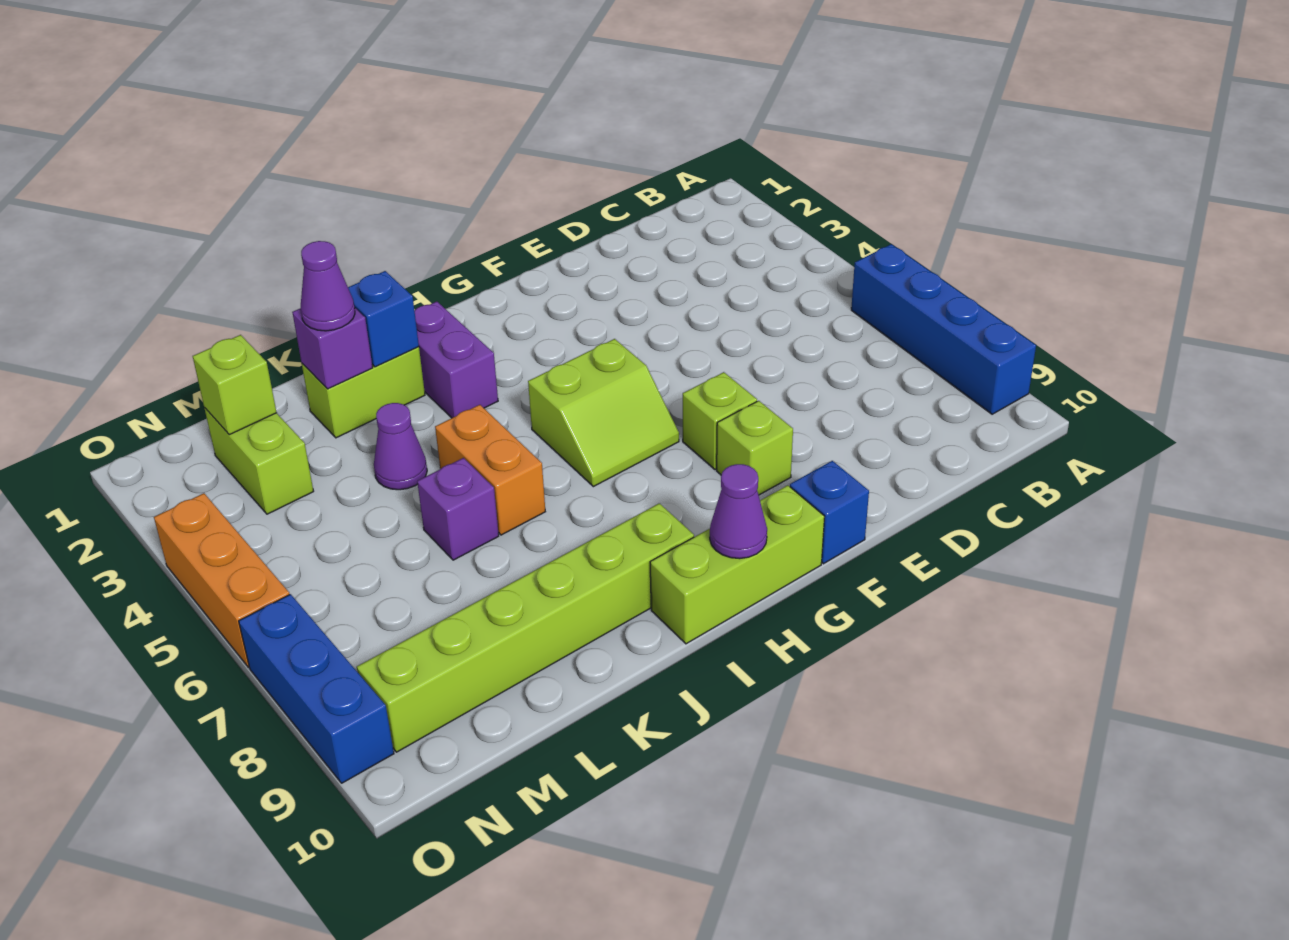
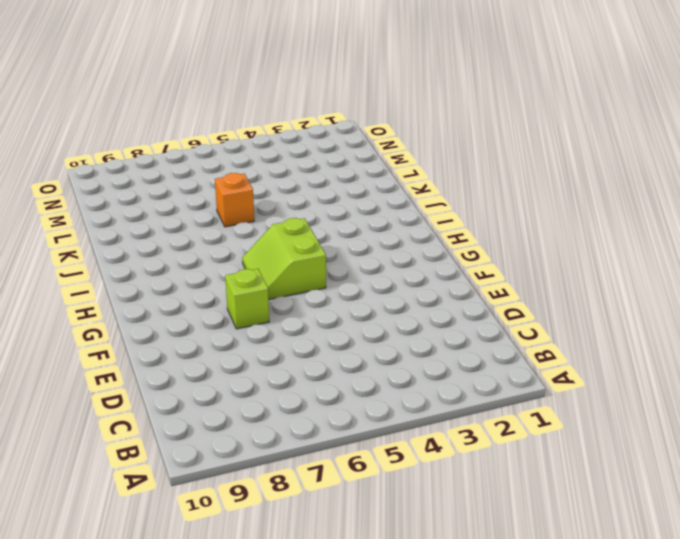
orange brick K6 level 1 -> purple brick K6 level 1
none -> blue brick A6:A9 level 1
none -> lime brick F8 level 1
none -> blue brick F10 level 1

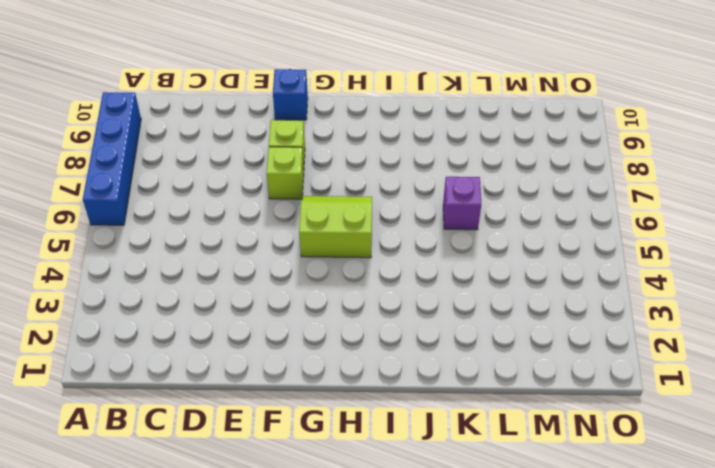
none -> lime brick G10:I10 level 1
none -> purple brick I2:I3 level 1
none -> lime brick I9:N9 level 1

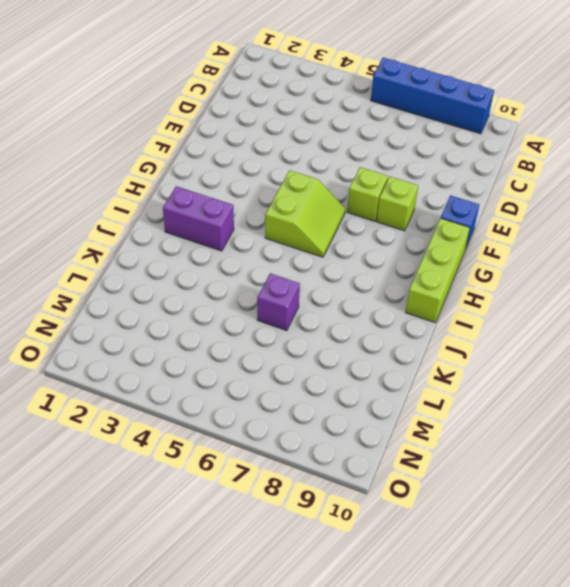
none -> lime brick I9:N9 level 1
none -> lime brick J2:K2 level 1
none -> orange brick J5:J6 level 1

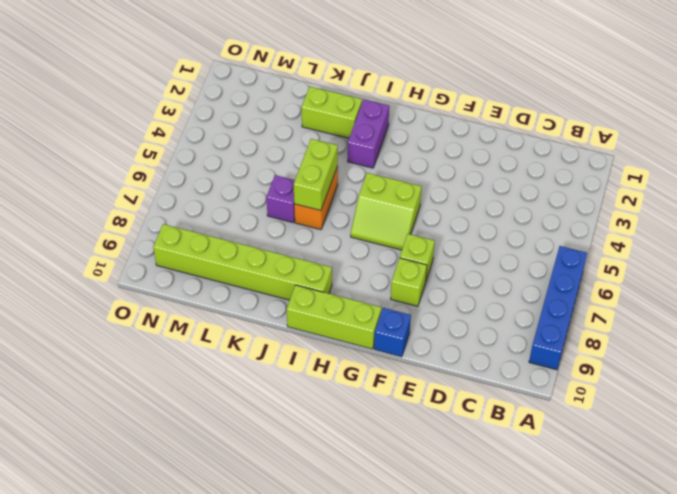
lime brick J5:J6 level 2 -> lime brick M2:M3 level 1
none -> purple cone K4 level 1
none -> orange brick O4:O6 level 1
none -> blue brick O7:O9 level 1

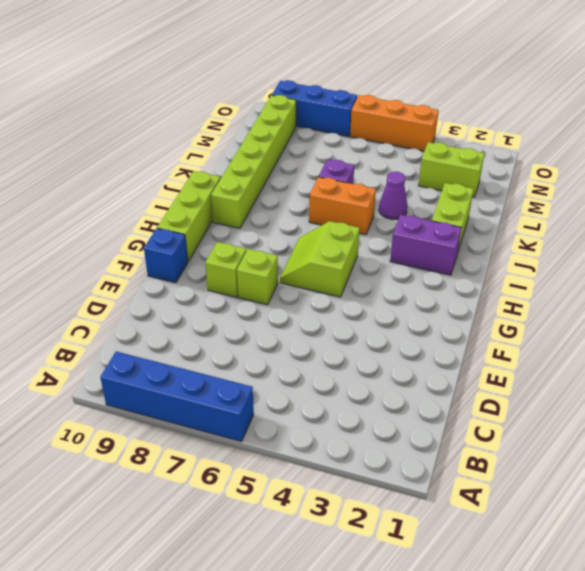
none -> purple cone H10 level 2
none -> blue brick J2 level 2
none -> purple brick K2 level 2

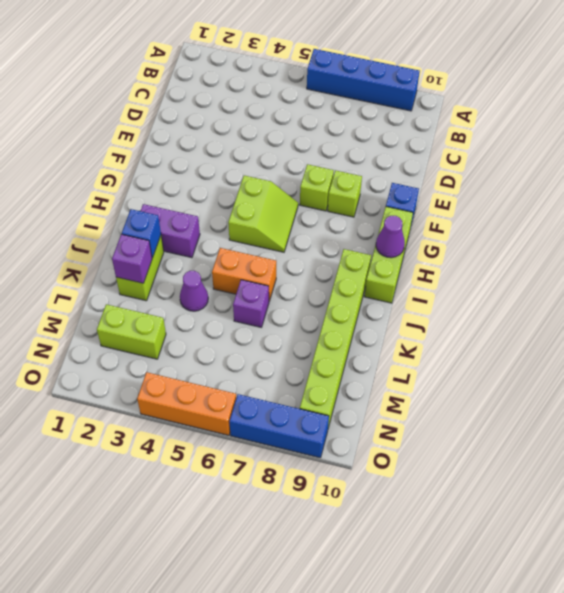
none -> lime brick M2 level 2
none -> purple cone K2 level 3

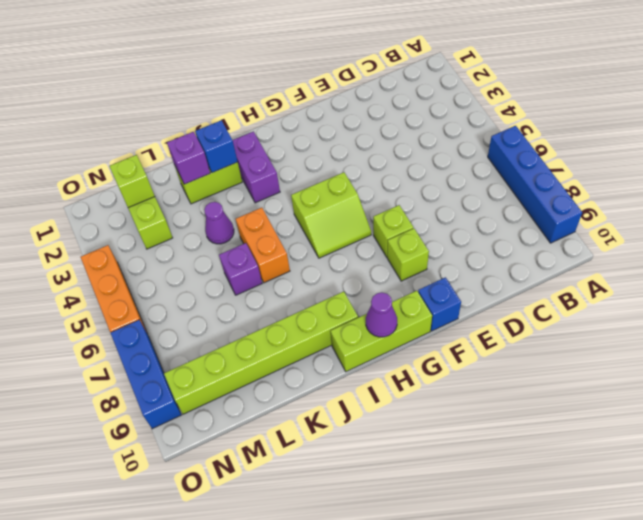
none -> purple cone K2 level 3

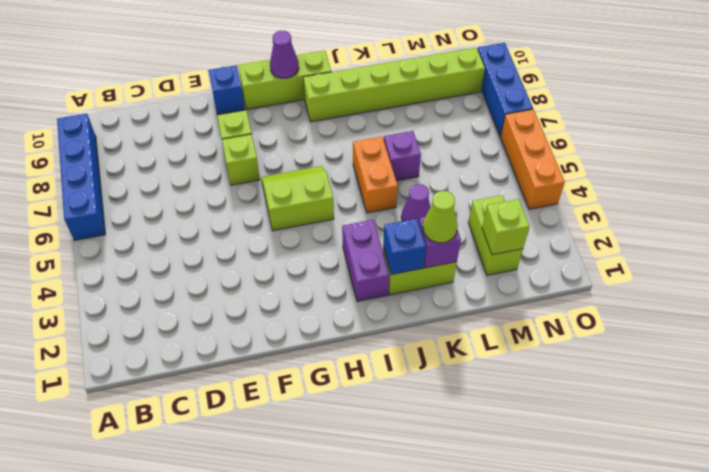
lime cone K2 level 3 -> purple cone K2 level 3

